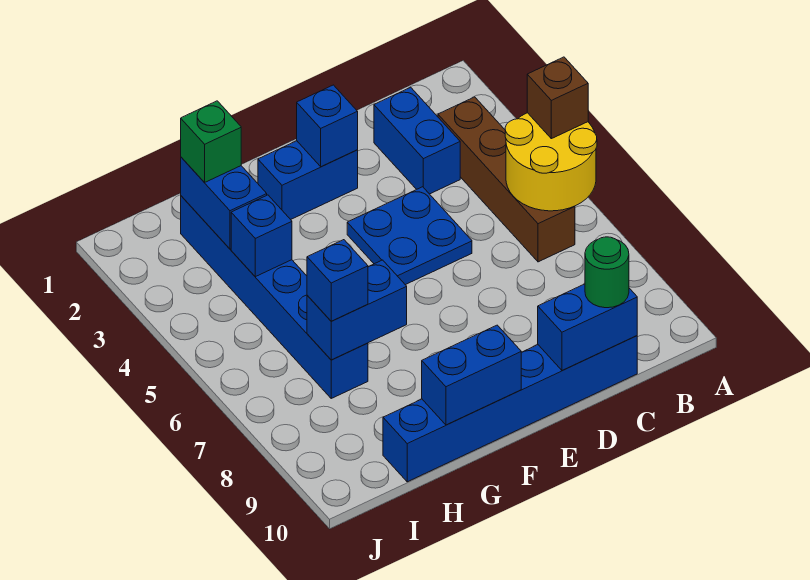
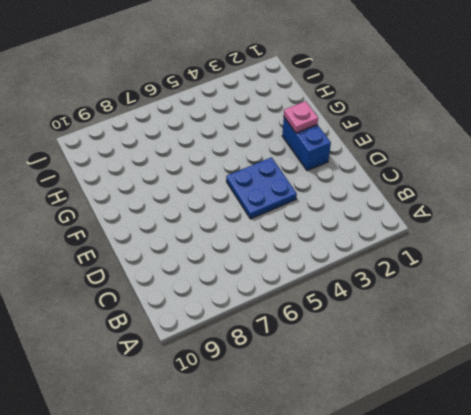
pink plate F2 level 2 -> none
none -> brown brick B3:B6 level 1
none -> blue brick C2:C3 level 1
none -> blue brick C10:H10 level 1

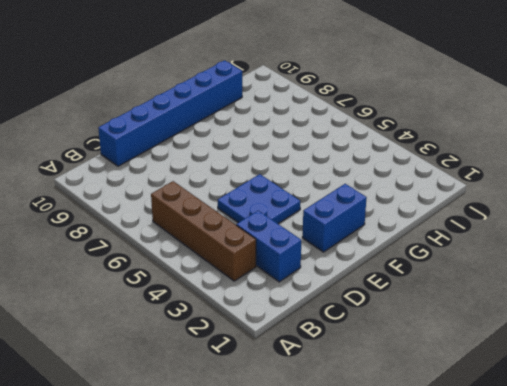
none -> blue brick H2:H7 level 1
none -> yellow round brick A5:B6 level 2
none -> blue brick C10:D10 level 2

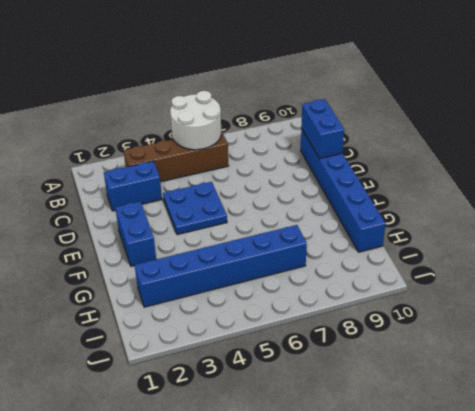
white round brick A5:B6 level 2 -> yellow round brick A5:B6 level 2
none -> blue brick E2 level 2
none -> blue brick F10:G10 level 2
none -> blue brick G7:H7 level 2

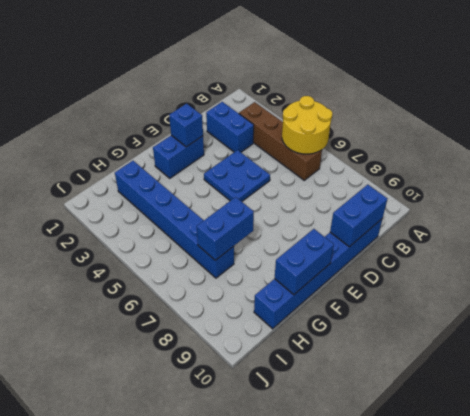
none -> blue brick H2:H3 level 2
none -> blue brick H4 level 2
none -> brown brick A5 level 3

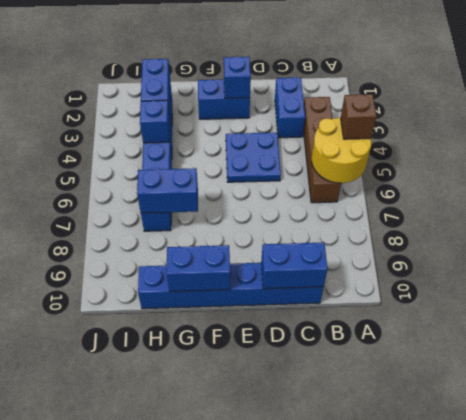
none -> green round brick C10 level 3
none -> green brick H2 level 3
none -> blue brick H7 level 3

